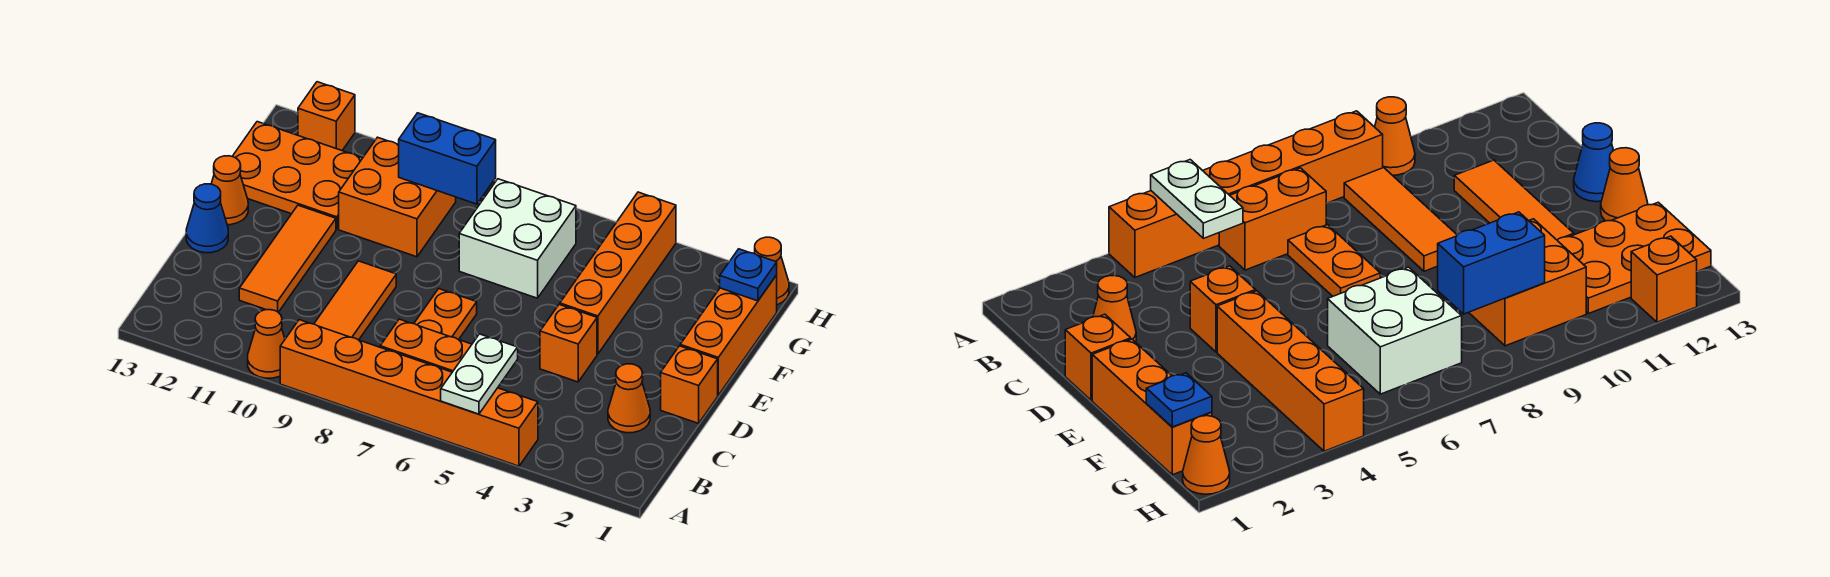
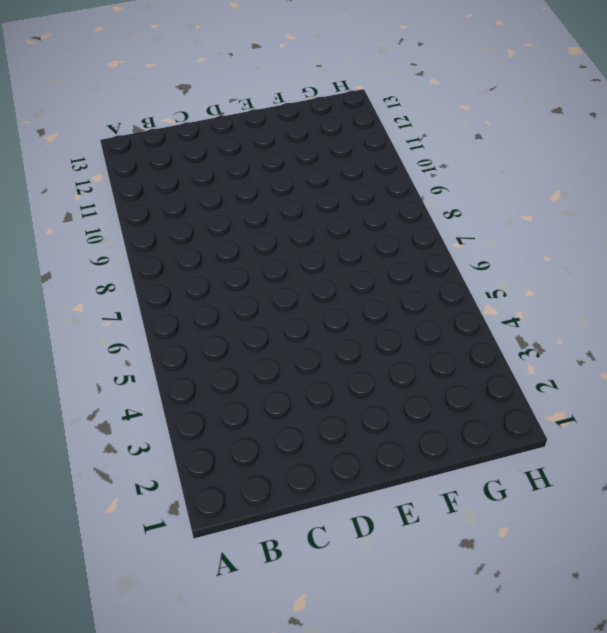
none -> orange brick A4:A9 level 1
none -> orange cone A10 level 1
none -> orange brick B6:B7 level 1

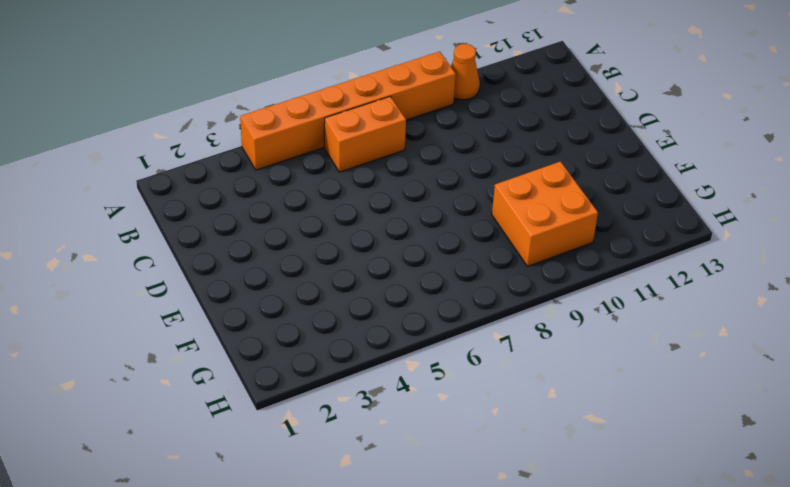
none -> orange tile B9:D9 level 1
none -> orange cone C2 level 1
none -> orange plate C7:D7 level 1

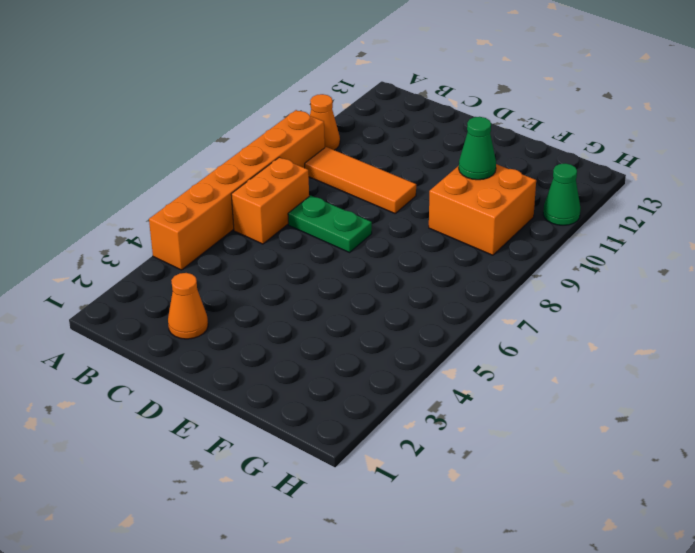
green plate C7:D7 level 1 -> orange plate C7:D7 level 1
green cone F10 level 2 -> none
green cone H11 level 1 -> none
none -> orange tile C11:E11 level 1
none -> orange brick D1 level 1
none -> orange brick D4 level 1

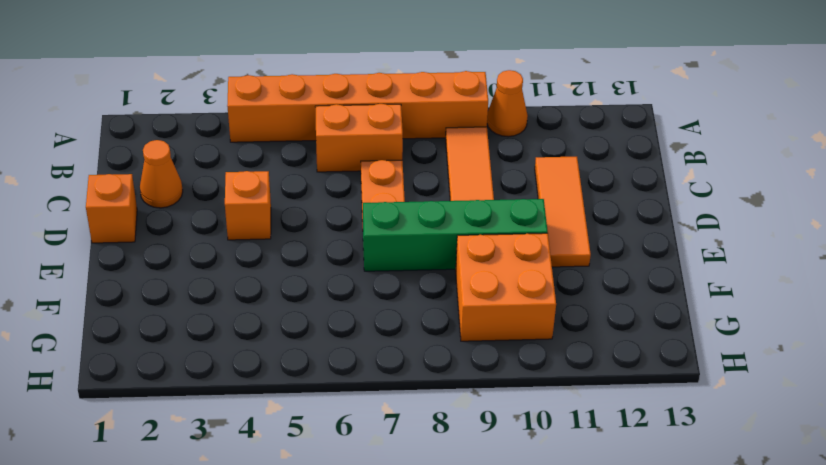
green brick E7:E10 level 1 -> none
none -> blue cone D13 level 1
none -> orange brick E1:G1 level 1
none -> orange brick E4:H4 level 1

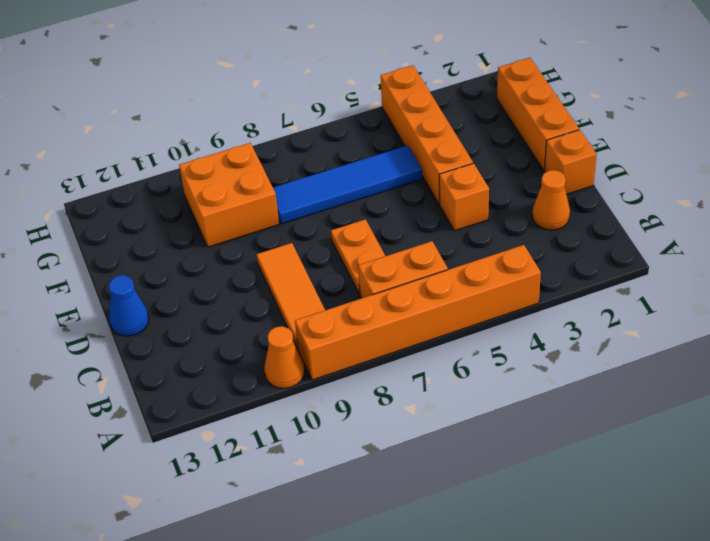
blue tile F5:F8 level 1 -> white brick F6:G7 level 1
none -> orange tile C11:E11 level 1
none -> orange cone E13 level 1
none -> orange plate F11:G13 level 1

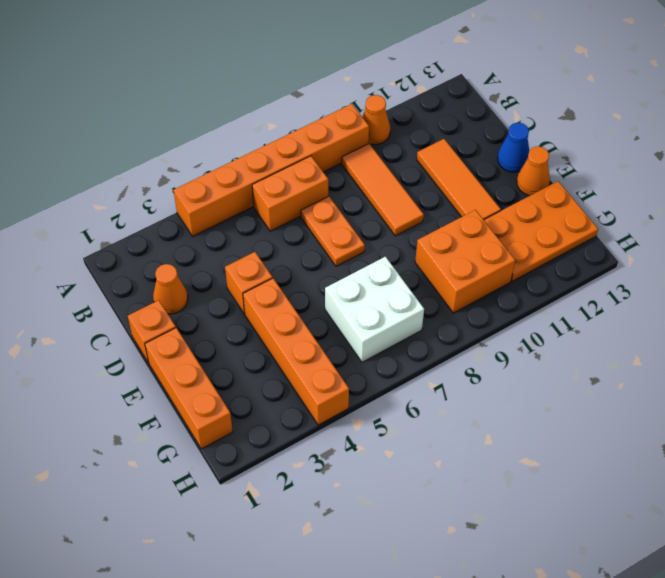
none -> orange cone H1 level 1
none -> orange brick H12 level 1
none -> white plate A5:B5 level 2

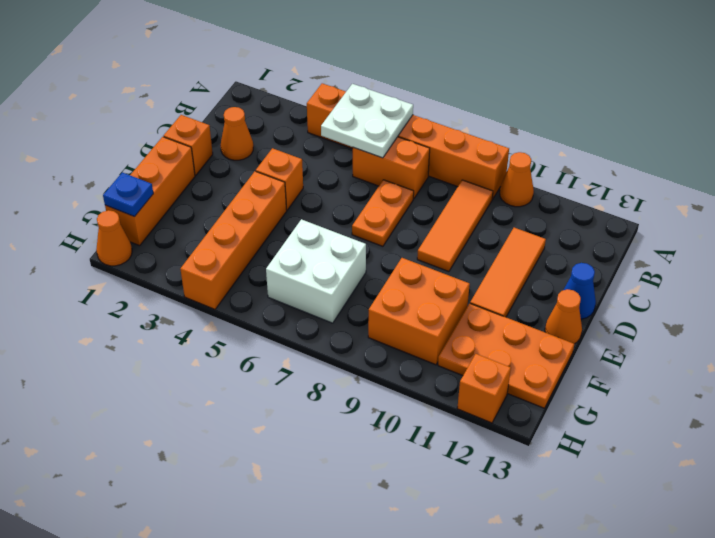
white plate A5:B6 level 2 -> white plate A5:B5 level 2
none -> blue brick G8:G9 level 2

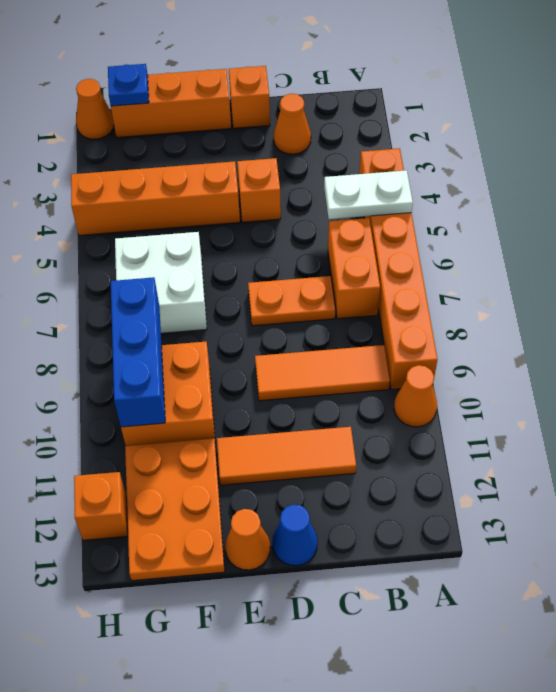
blue brick G8:G10 level 2 -> blue brick G8:G9 level 2

